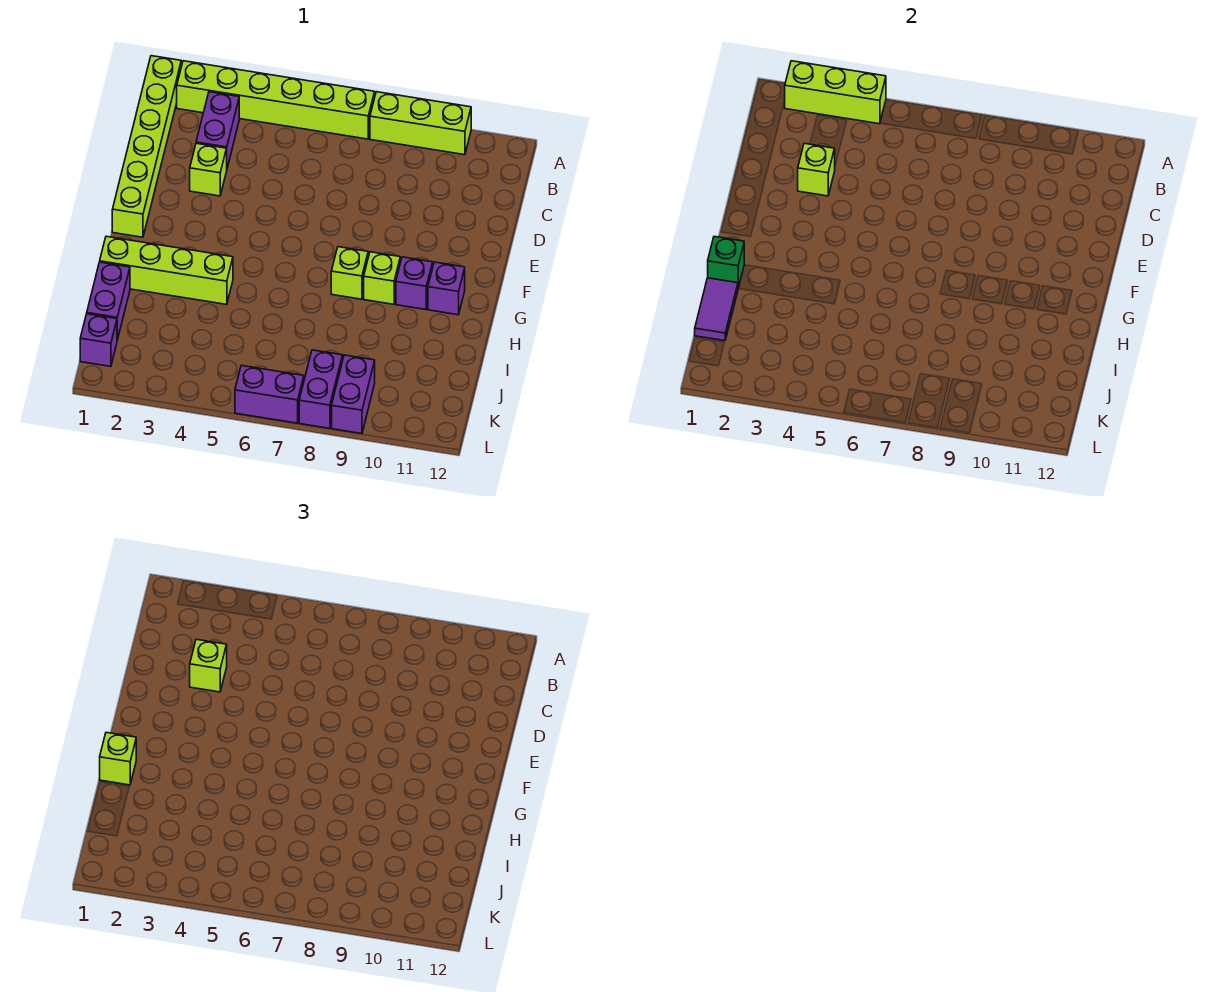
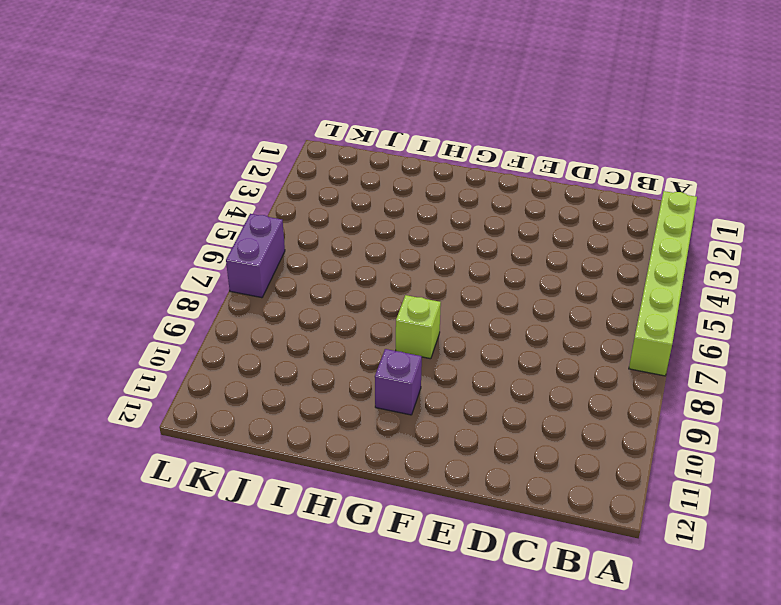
none -> lime brick A1:F1 level 1
none -> lime brick A8:A10 level 1
none -> purple brick B3:C3 level 1

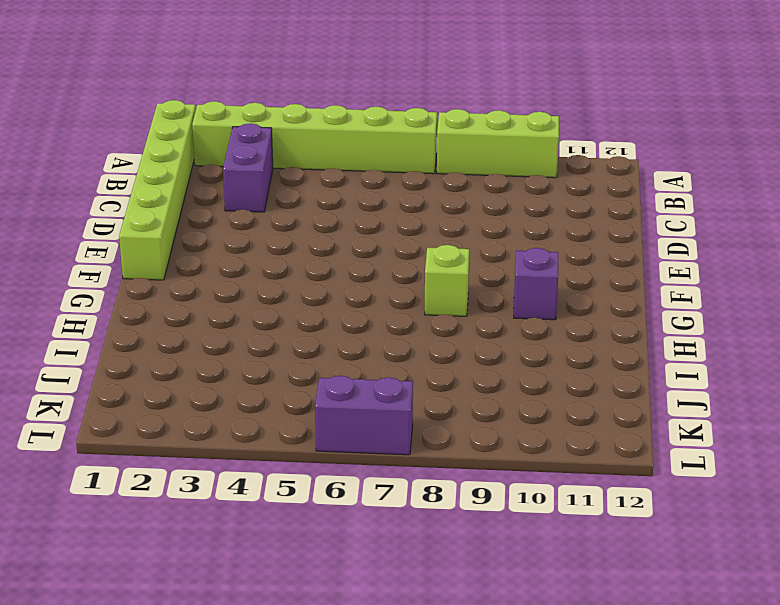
none -> lime brick D3 level 1
none -> lime brick G9 level 1
none -> purple brick G11 level 1

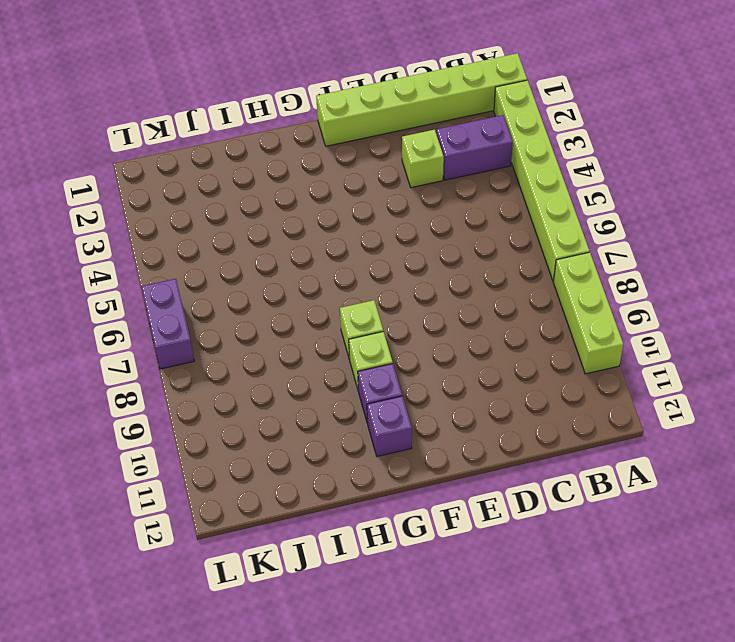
none -> lime brick H1:H4 level 1
none -> purple brick I1:J1 level 1
none -> purple brick K1 level 1

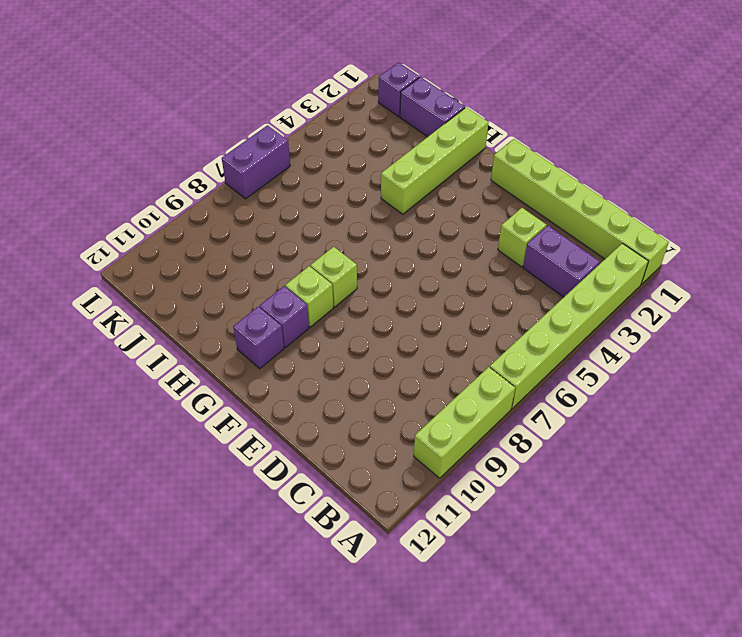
none -> purple brick K8:L8 level 1
none -> purple brick K9:L9 level 1
none -> lime brick A2:A4 level 2

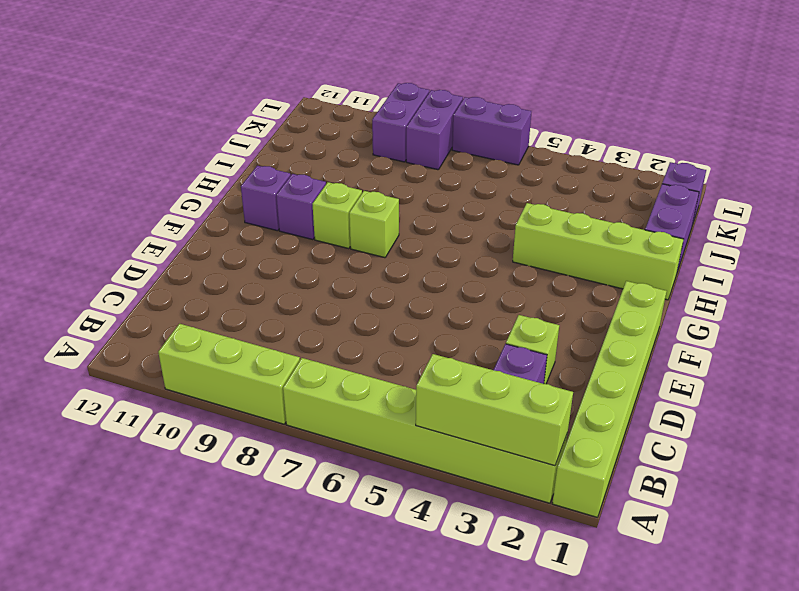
none -> lime brick D3 level 2
none -> green brick H1 level 2
none -> purple tile I1:J1 level 2

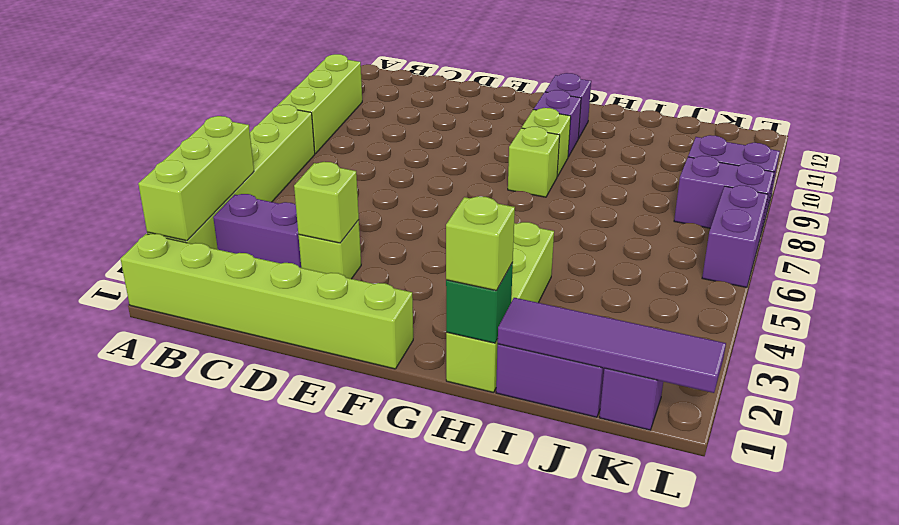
purple tile I1:L1 level 2 -> purple tile I1:J1 level 2
none -> lime brick D3 level 3

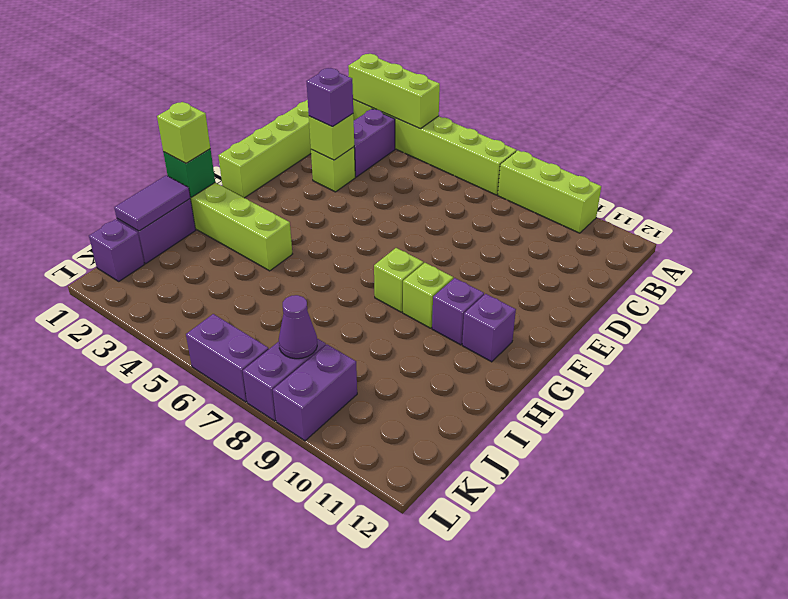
purple brick D3 level 3 -> lime brick D3 level 3
purple cone K8 level 2 -> none

